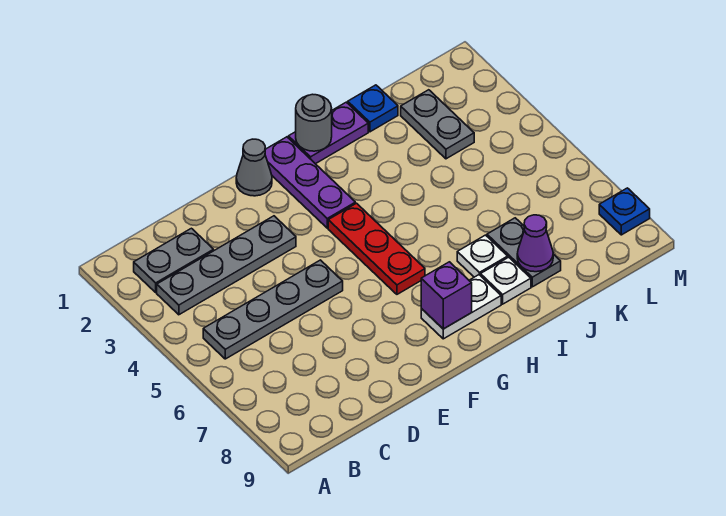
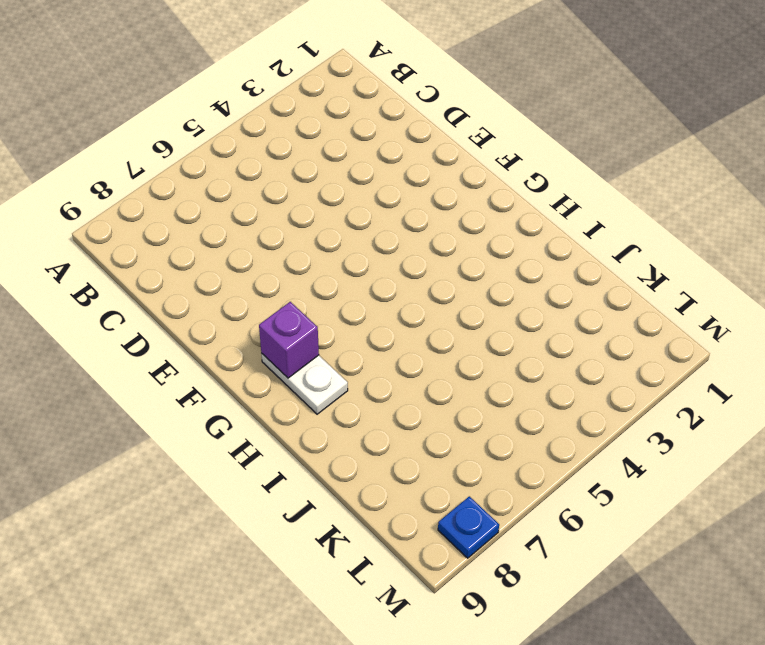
none -> grey plate B2:C2 level 1
none -> grey plate B3:E3 level 1
none -> grey plate B5:E5 level 1

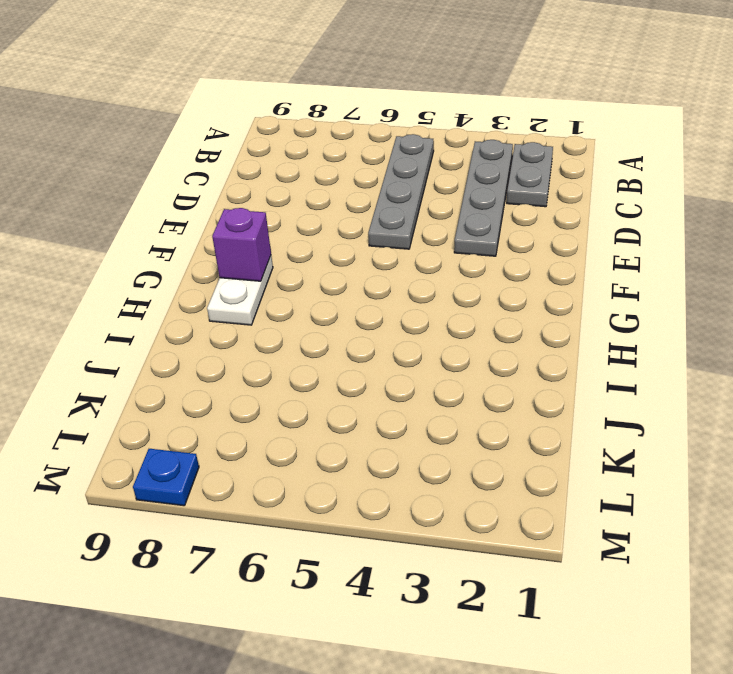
none -> grey cone F1 level 1
none -> purple plate G1:G3 level 1
none -> red plate G4:G6 level 1

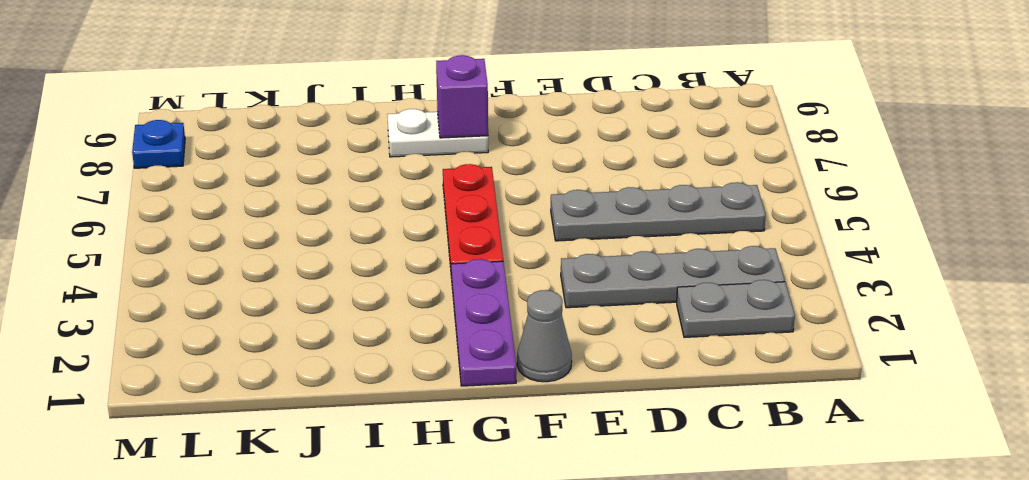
none -> purple plate H1:I1 level 1
none -> white plate I7 level 1
none -> white plate I8 level 1

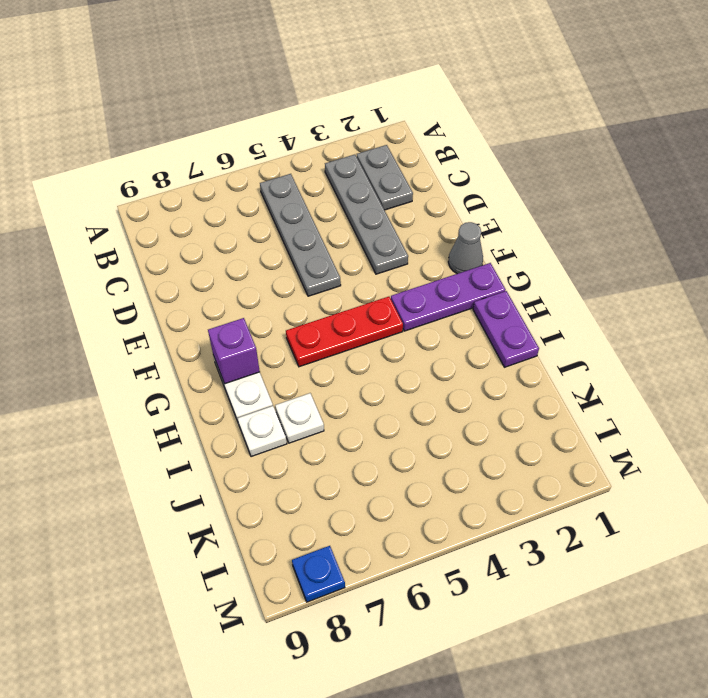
none -> blue plate J1 level 1
none -> grey plate J7:J8 level 1
none -> grey plate K2:K3 level 1

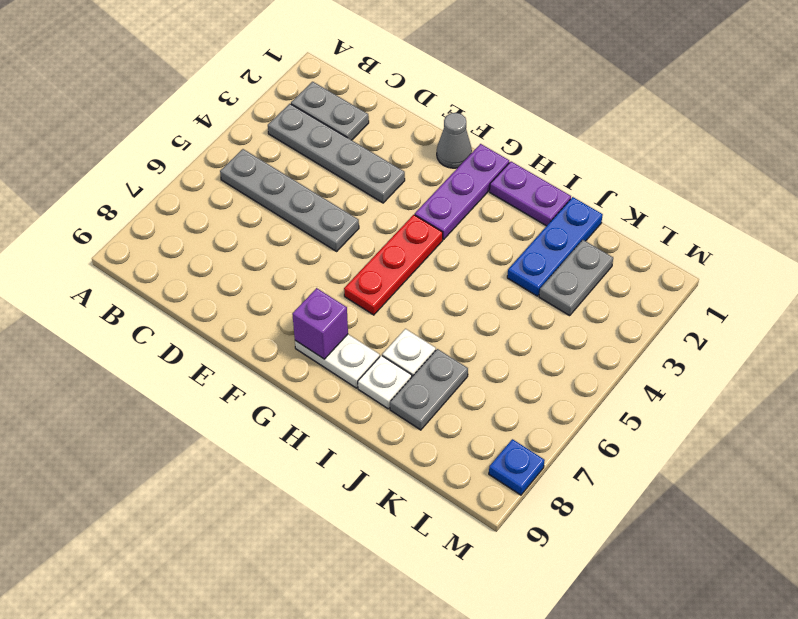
blue plate J1:J3 level 1 -> blue plate J1 level 1
none -> grey round brick H1 level 2
none -> purple cone J8 level 2

